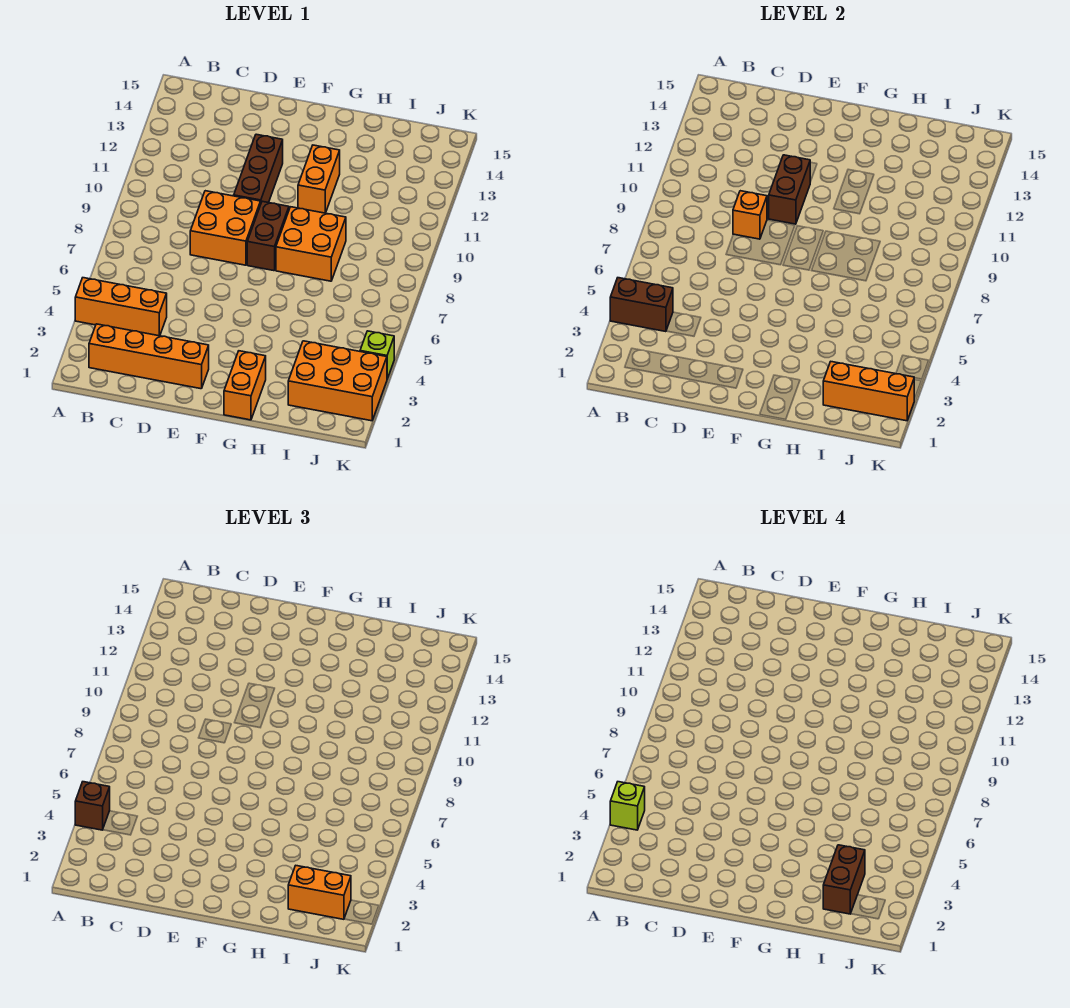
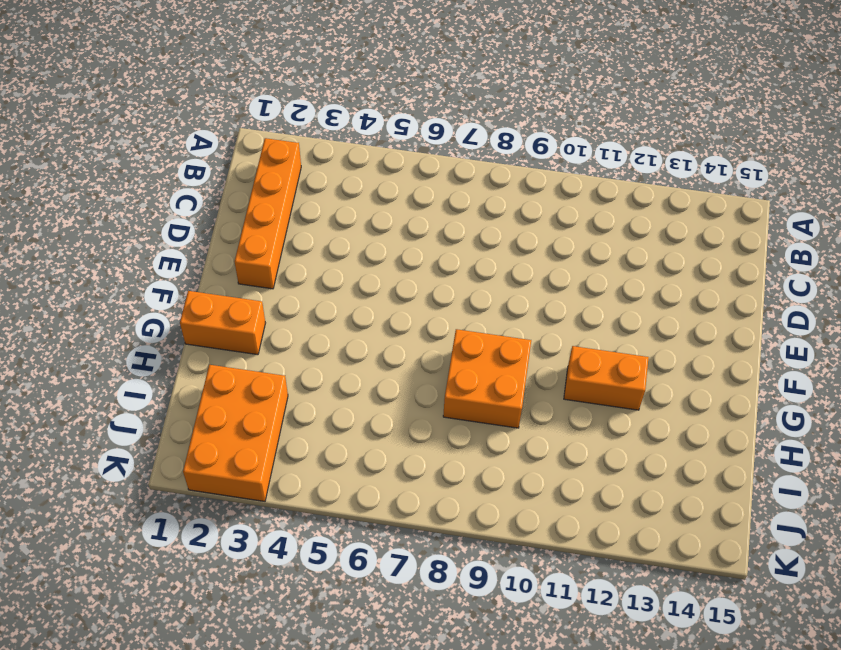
none -> orange brick A4:C4 level 1
none -> orange brick D8:E9 level 1
none -> brown brick E10:E12 level 1

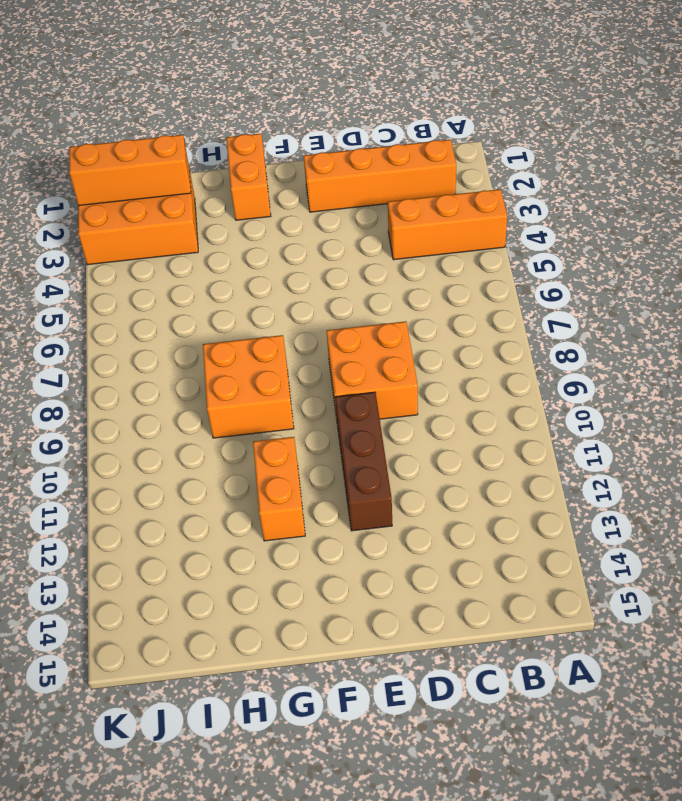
none -> brown brick F8:F9 level 1
none -> lime brick K4 level 1
none -> brown brick A4:B4 level 2

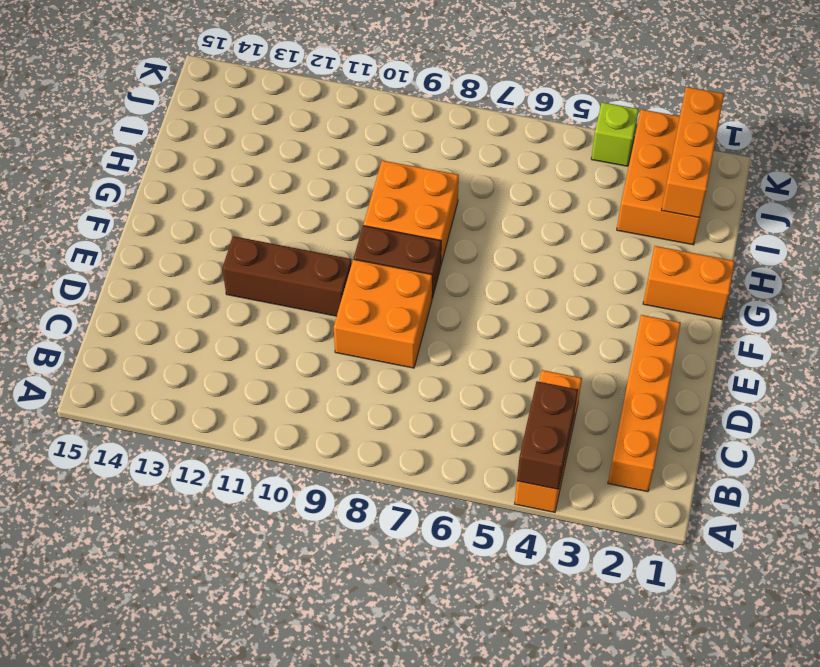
none -> orange brick G11:G12 level 1
none -> orange brick D9 level 2
none -> brown brick E10:E11 level 2

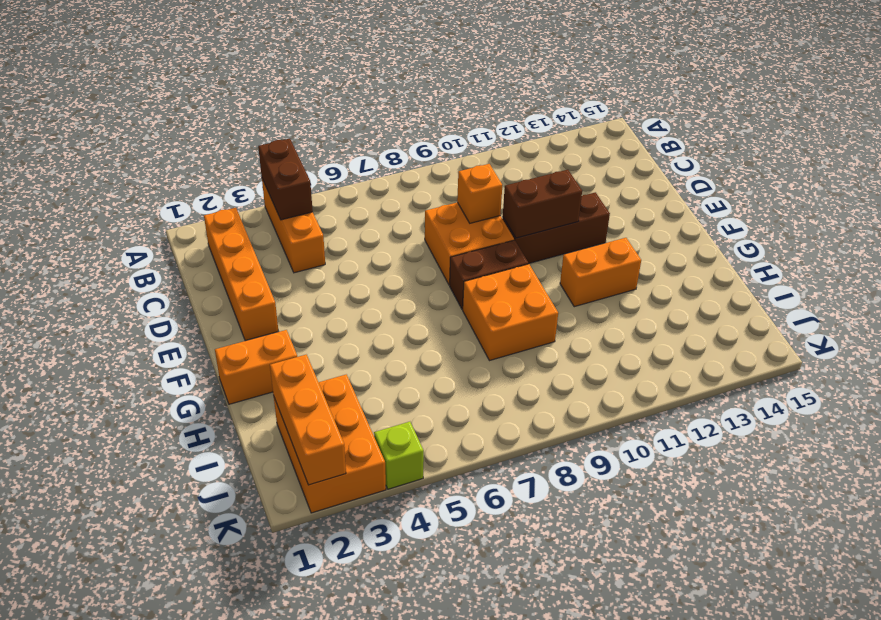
none -> brown brick A4 level 3
none -> orange brick I2:J2 level 3
none -> lime brick A4 level 4

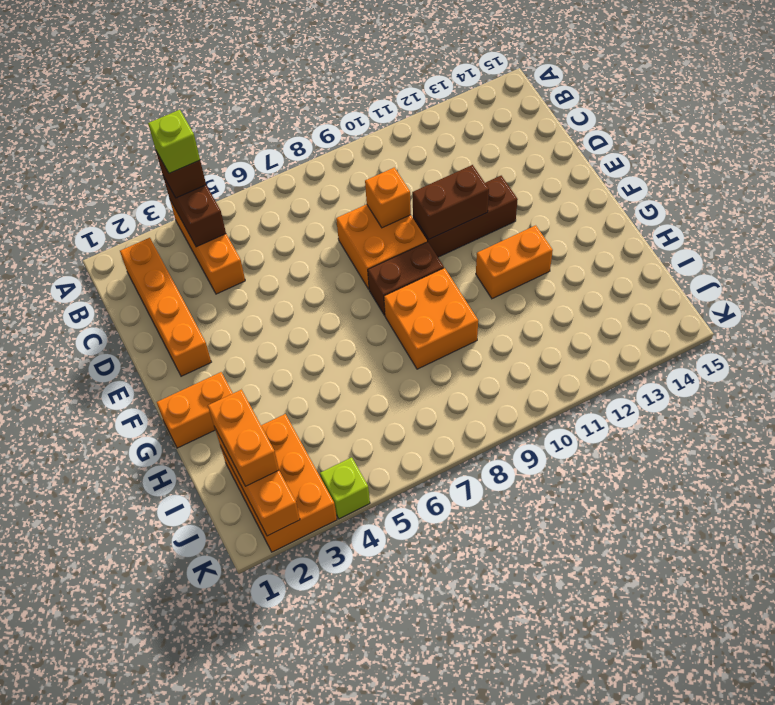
none -> brown brick I2:I3 level 4

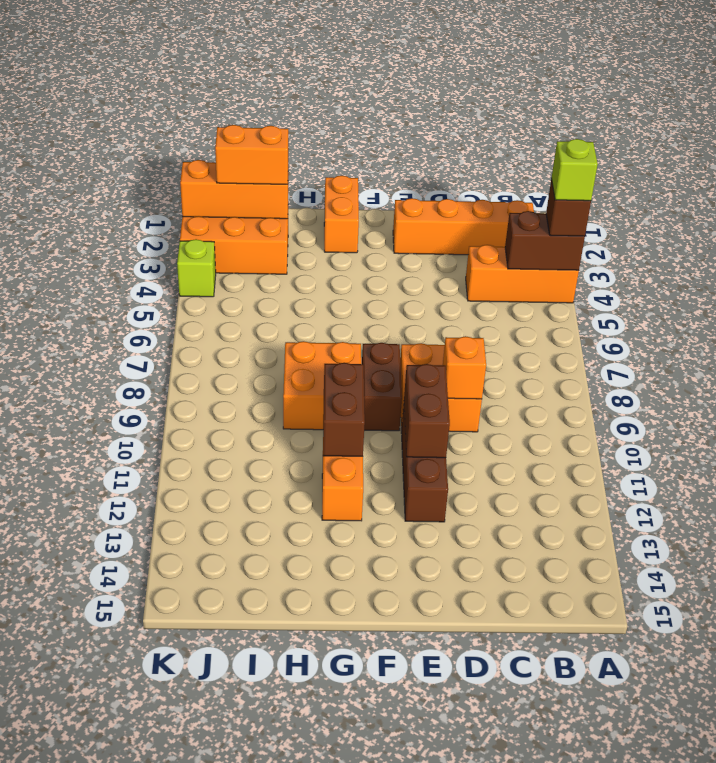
brown brick G10:G11 level 2 -> brown brick I2:I3 level 4

